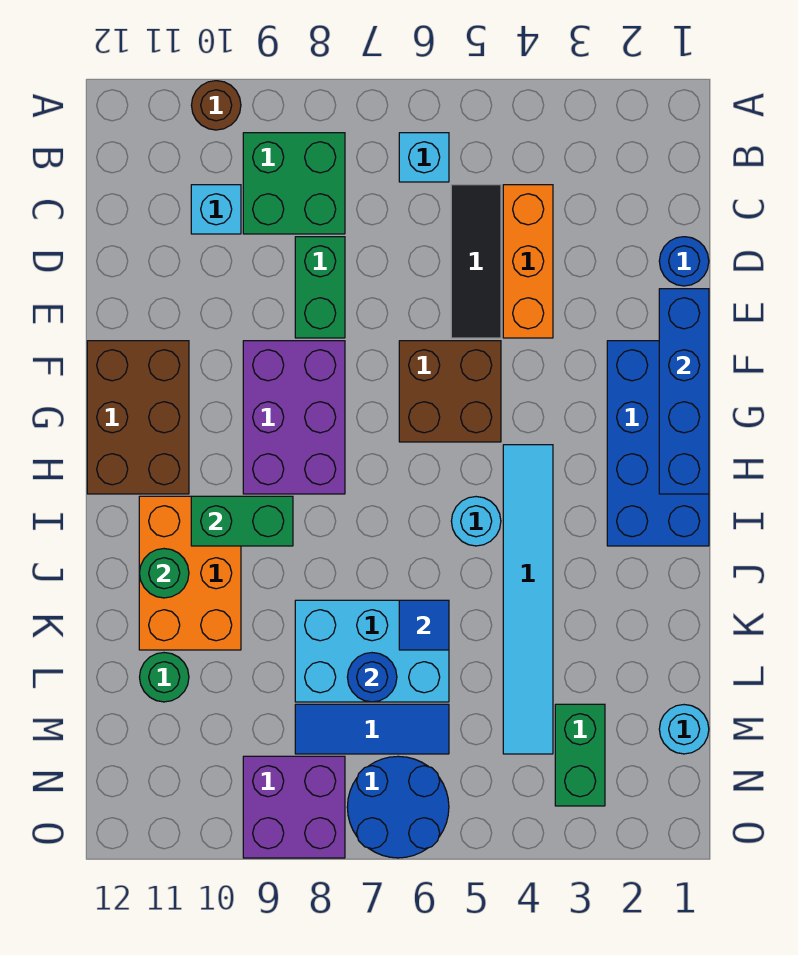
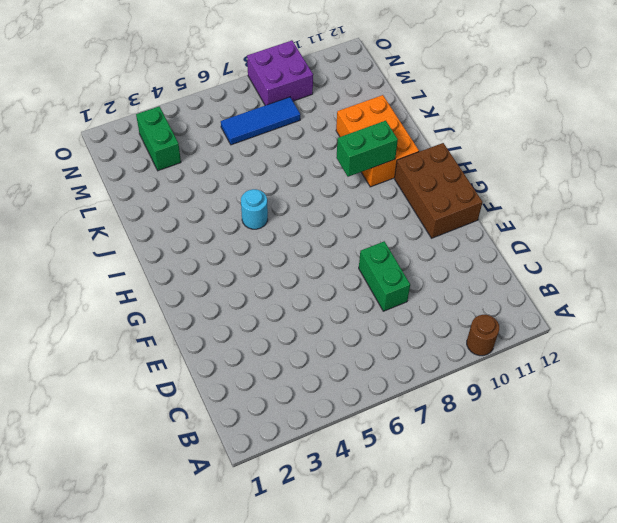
none -> cyan brick B6 level 1
none -> green brick B8:C9 level 1
none -> orange brick C4:E4 level 1

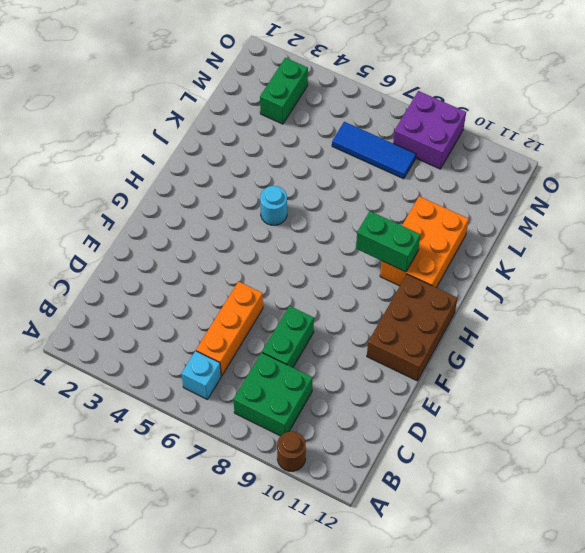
orange brick C6:E6 level 1 -> orange brick C4:E4 level 1
none -> black tile C5:E5 level 1
none -> cyan brick C10 level 1
none -> blue round brick D1 level 1

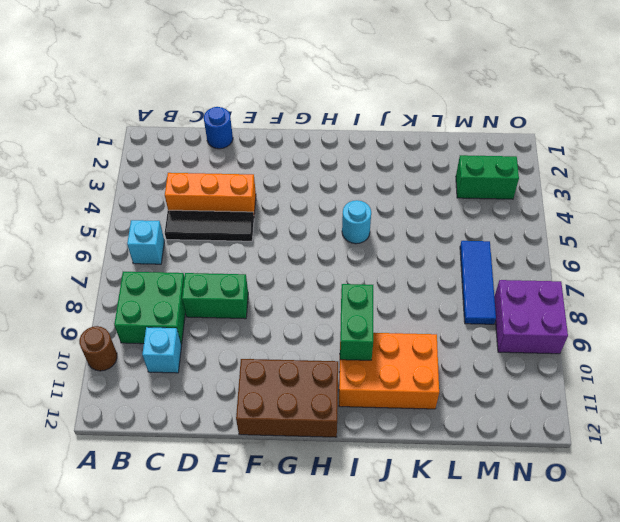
none -> blue brick F1:I2 level 1
none -> brown brick F5:G6 level 1
none -> purple brick F8:H9 level 1

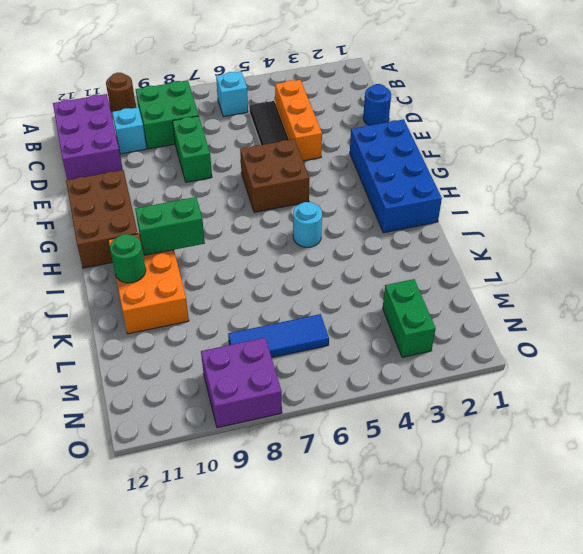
purple brick B11:D12 level 1 -> purple brick F8:H9 level 1
none -> cyan tile H4:M4 level 1
none -> cyan brick K6:L8 level 1
none -> green round brick L11 level 1

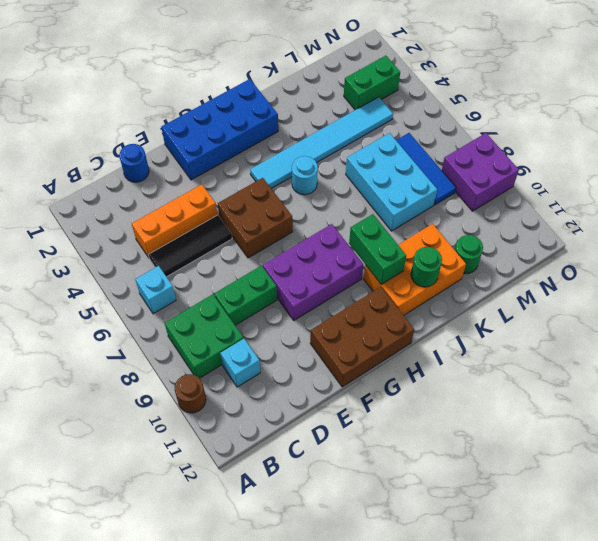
none -> cyan round brick M1 level 1
none -> blue round brick N6:O7 level 1
none -> blue brick E1:H1 level 2

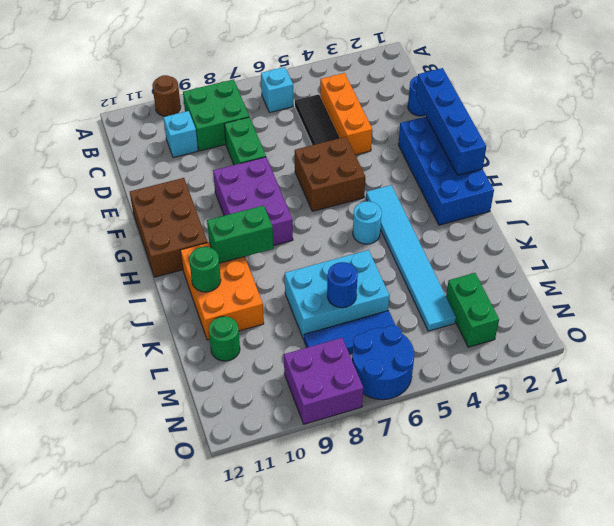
none -> cyan round brick M1 level 1
none -> blue tile K6 level 2

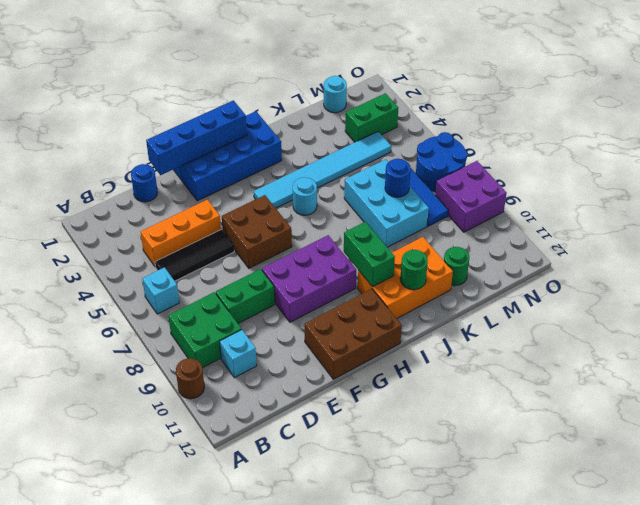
none -> blue tile K6 level 2

